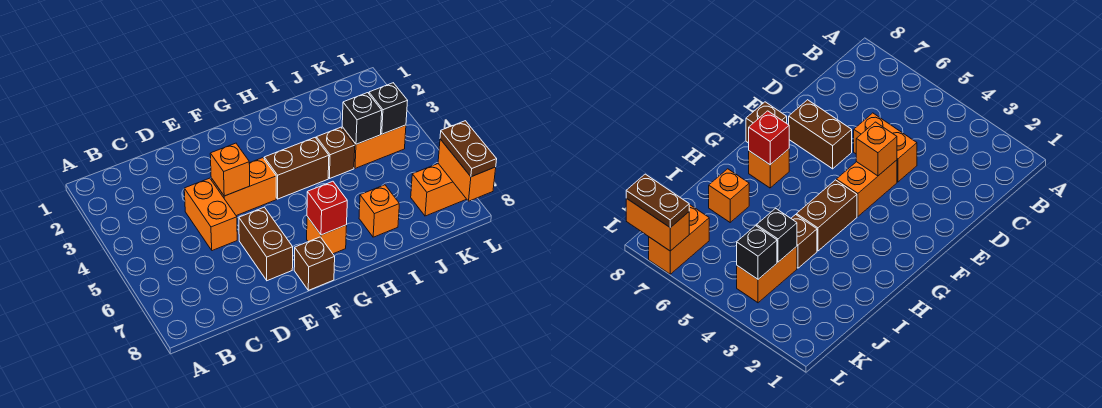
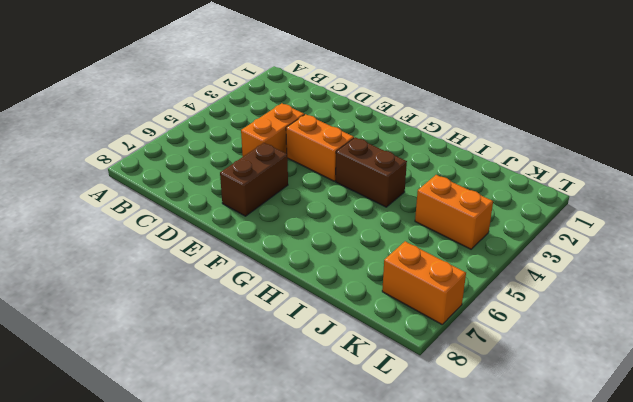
none -> brown brick F8 level 1
none -> orange brick G7 level 1
none -> brown brick I4 level 1

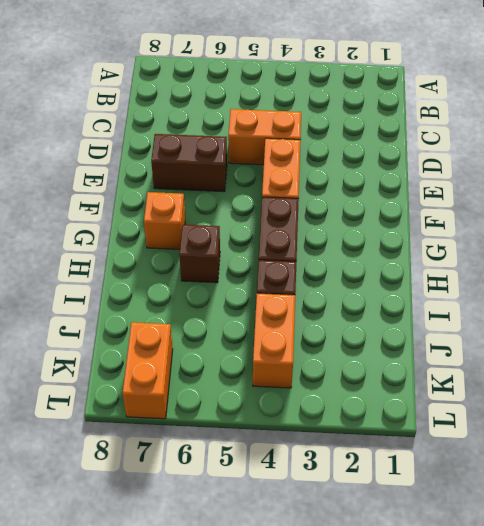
brown brick H6 level 1 -> brown brick F8 level 1
none -> orange brick I7 level 1
none -> orange brick E4 level 2
none -> red brick G7 level 2

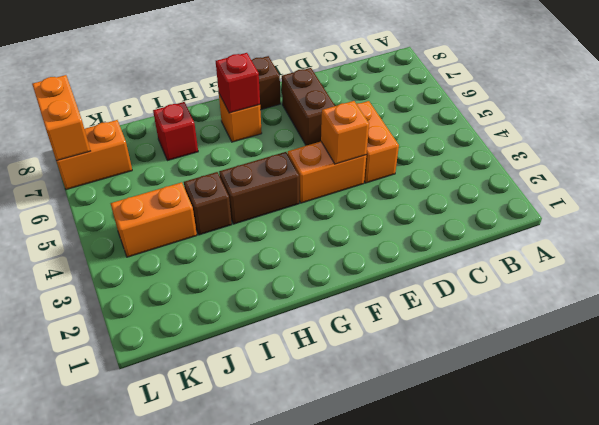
red brick I7 level 1 -> orange brick I7 level 1
none -> black brick J4 level 2
none -> black brick K4 level 2
none -> brown plate L7:L8 level 3

